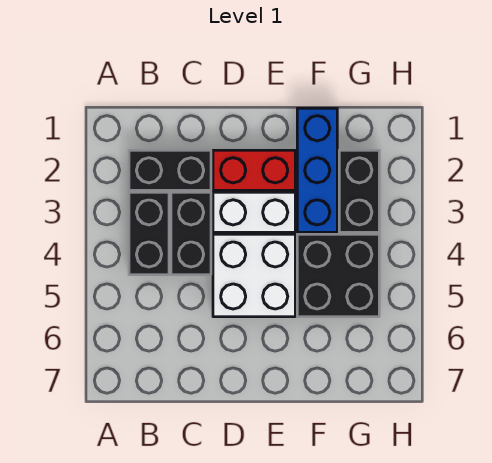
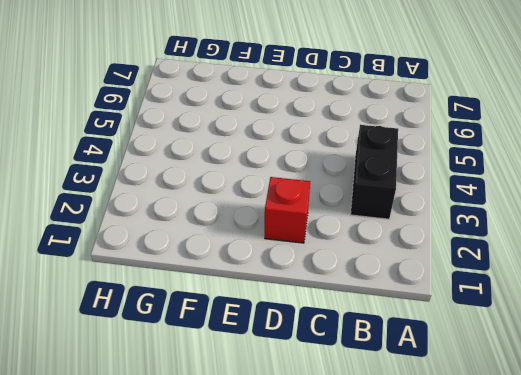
red brick D2 level 1 -> red brick D2:E2 level 1
none -> black brick B2:C2 level 1
none -> black brick C3:C4 level 1

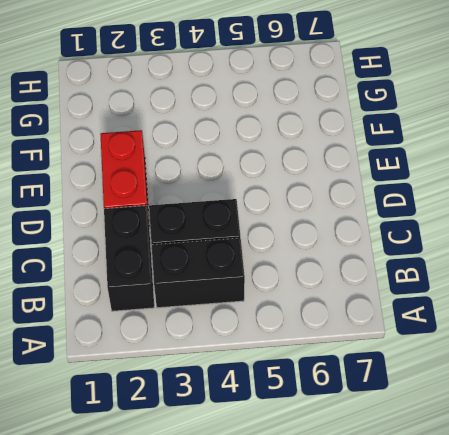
none -> white brick D3:E3 level 1
none -> white brick D4:E5 level 1

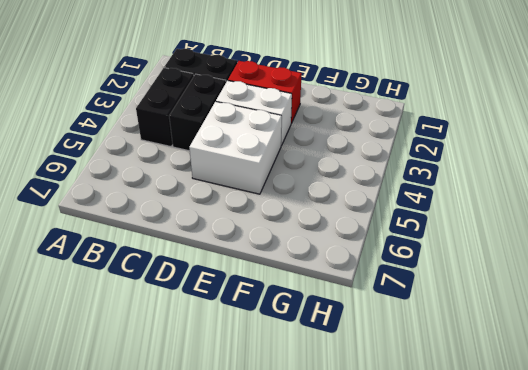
none -> blue brick F1:F3 level 1
none -> black brick F4:G5 level 1

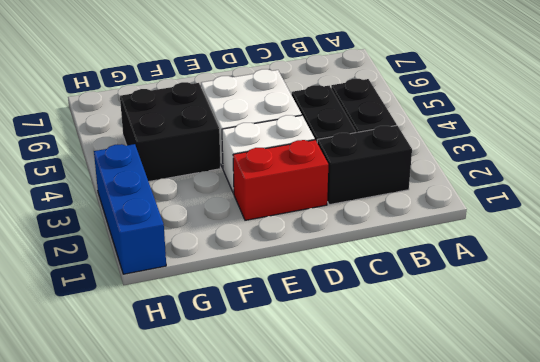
blue brick H1:H3 level 1 -> blue brick F1:F3 level 1
none -> black brick G2:G3 level 1

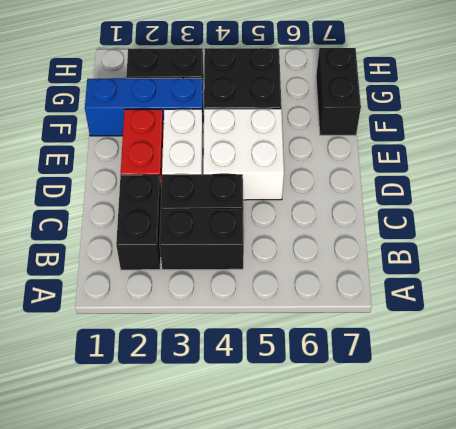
black brick F7:G7 level 1 -> none

